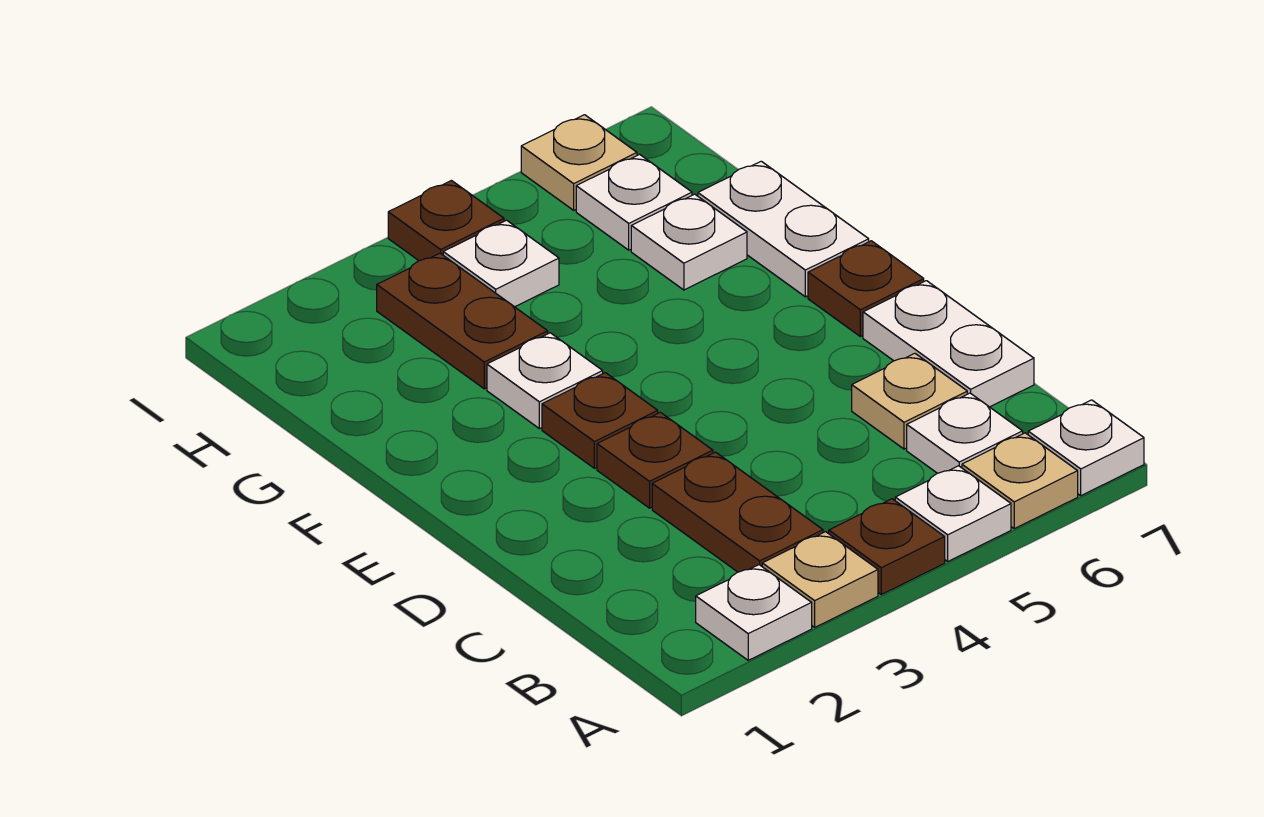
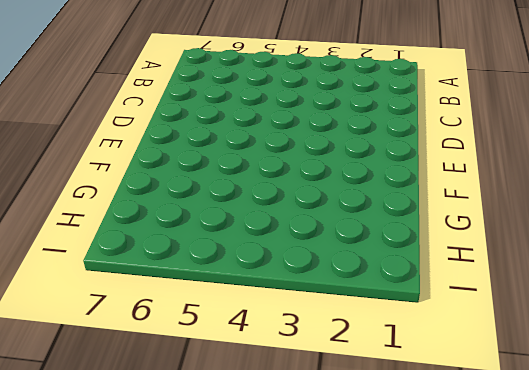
none -> white plate A2 level 1
none -> tan plate A3 level 1
none -> brown plate A4 level 1

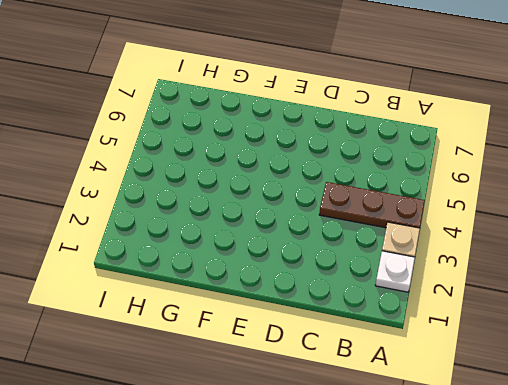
brown plate A4:C4 level 1 -> brown plate A4 level 1
none -> white plate A5 level 1
none -> tan plate A6 level 1
none -> white plate A7 level 1

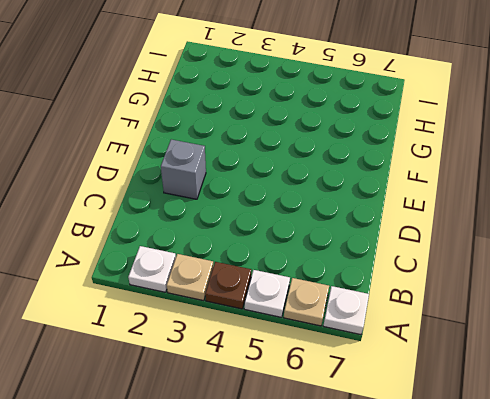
grey brick D2 level 1 -> none
none -> brown plate B3:C3 level 1
none -> white plate B6 level 1
none -> tan plate C6 level 1

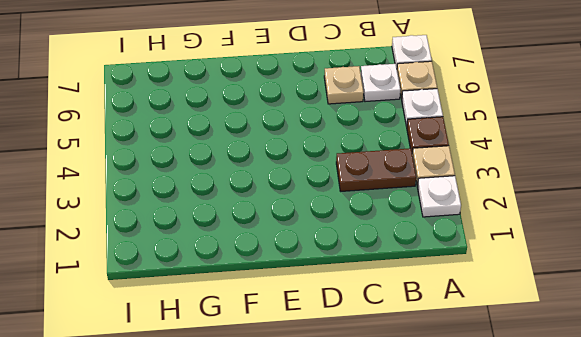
none -> white plate C7:D7 level 1
none -> brown plate D3 level 1
none -> brown plate E3 level 1

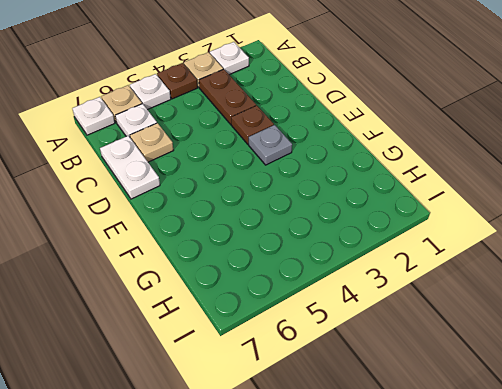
grey plate E3 level 1 -> brown plate E3 level 1
none -> brown plate E7 level 1
none -> white plate F3 level 1
none -> white plate F7:G7 level 1

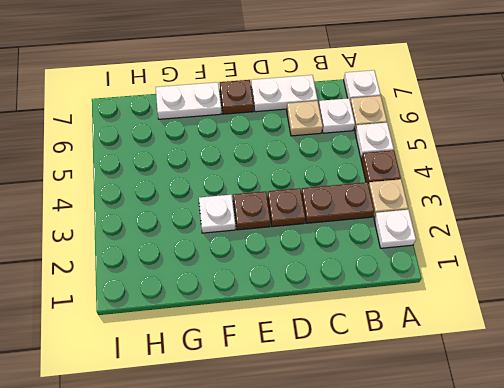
none -> brown plate G3:H3 level 1
none -> white plate G6 level 1
none -> white plate H4 level 1

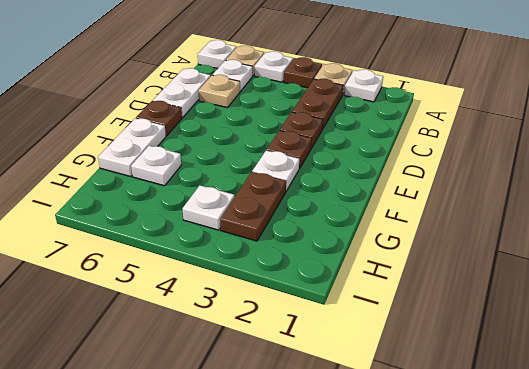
none -> white plate H6 level 1
none -> brown plate I4 level 1
none -> tan plate I6 level 1

